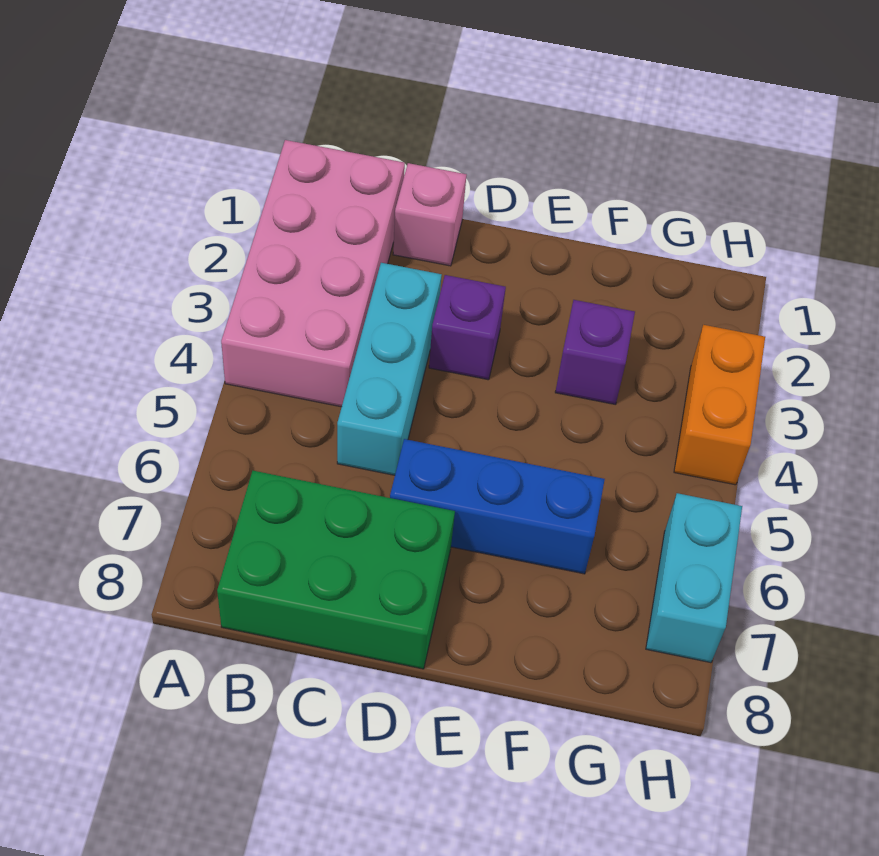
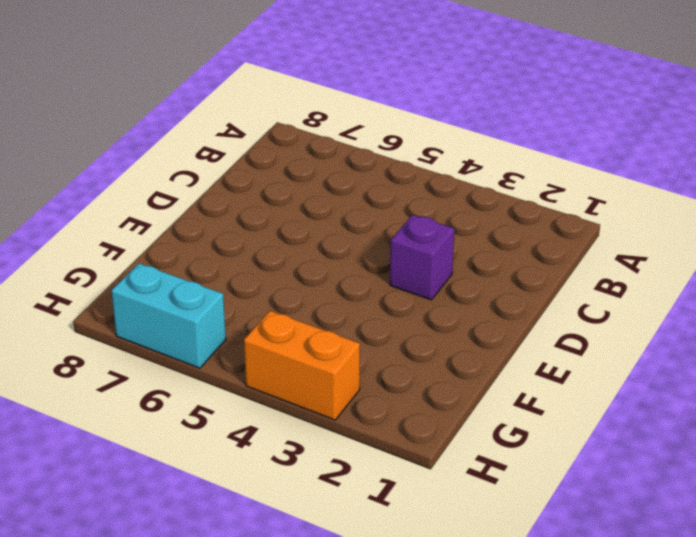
none -> pink brick A1:B4 level 1
none -> green brick B7:D8 level 1

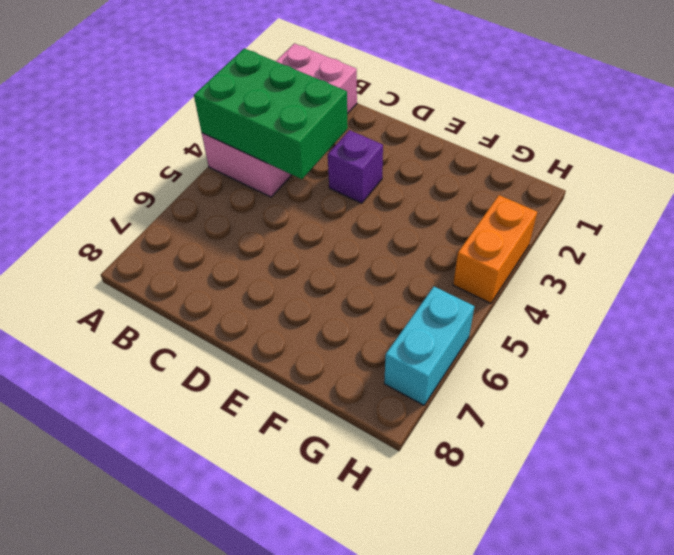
green brick A3:C4 level 2 -> green brick B7:D8 level 1
none -> pink brick C1 level 1
none -> cyan brick C3:C5 level 1

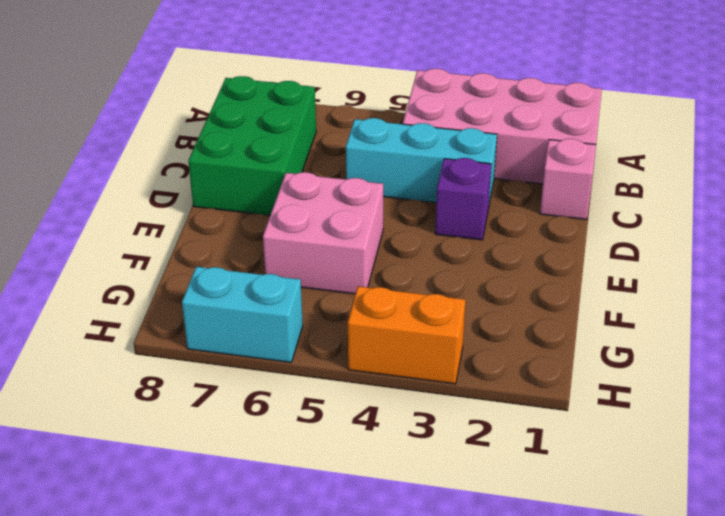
pink brick E5:F6 level 1 -> blue brick D6:F6 level 1
none -> purple brick F3 level 1

